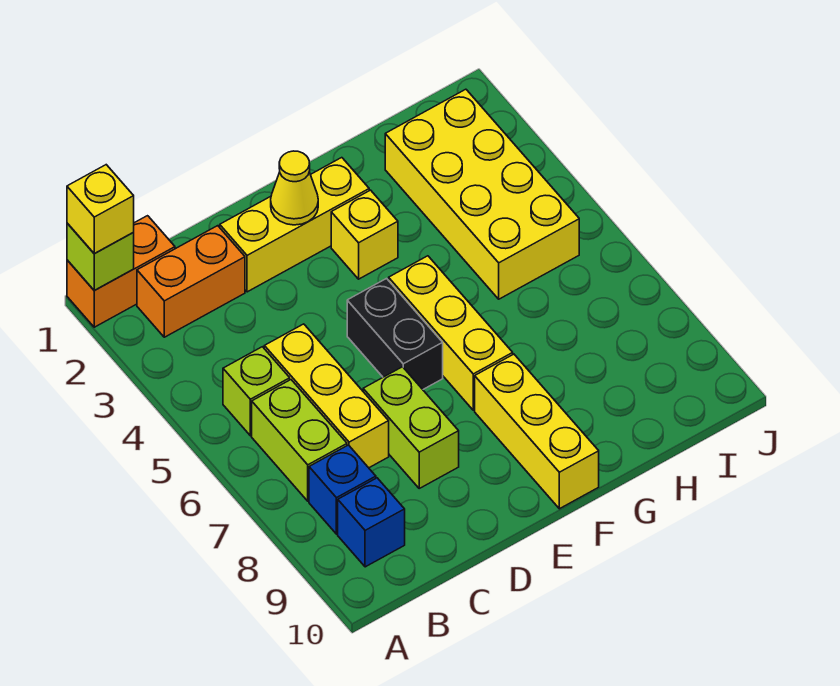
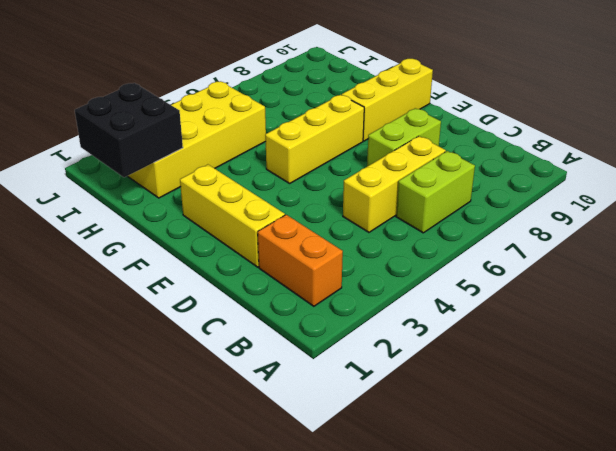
black brick H1:I2 level 2 -> none
none -> orange brick A1:B1 level 1
none -> lime brick B5 level 1
none -> blue brick B8 level 1

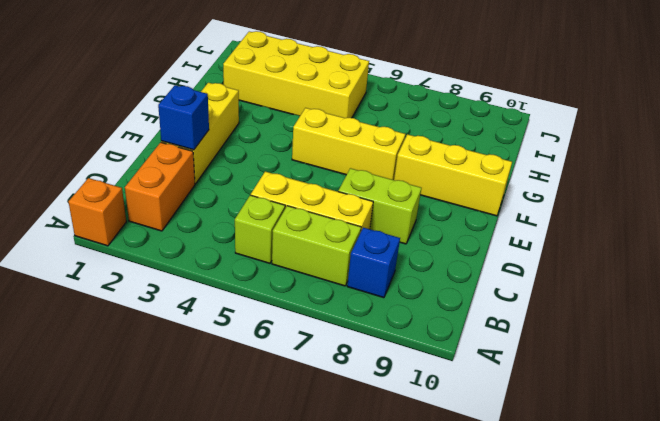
orange brick A1 level 1 -> orange brick A1:B1 level 1
blue brick D2 level 2 -> blue brick B9 level 1
none -> black brick E5:E6 level 1
none -> yellow brick F3 level 1
none -> lime brick A1 level 2

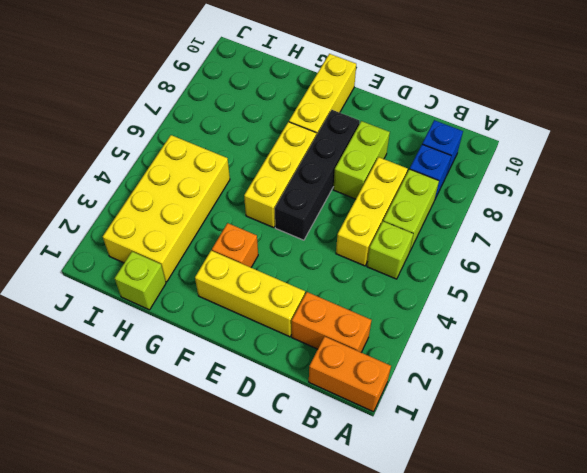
black brick E5:E8 level 1 -> black brick E5:E6 level 1
orange brick F3 level 1 -> yellow brick F3 level 1
lime brick H1 level 1 -> lime brick A1 level 2
none -> yellow cone E2 level 2
none -> yellow brick A1 level 3

